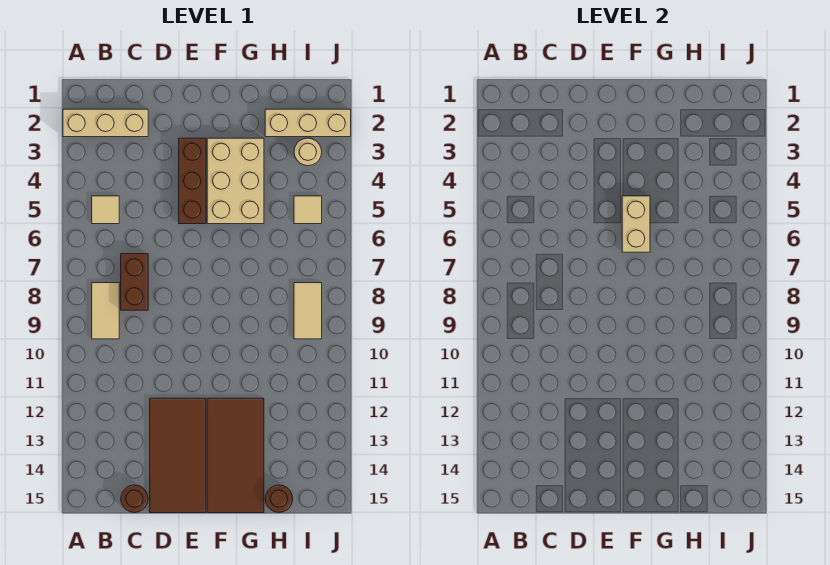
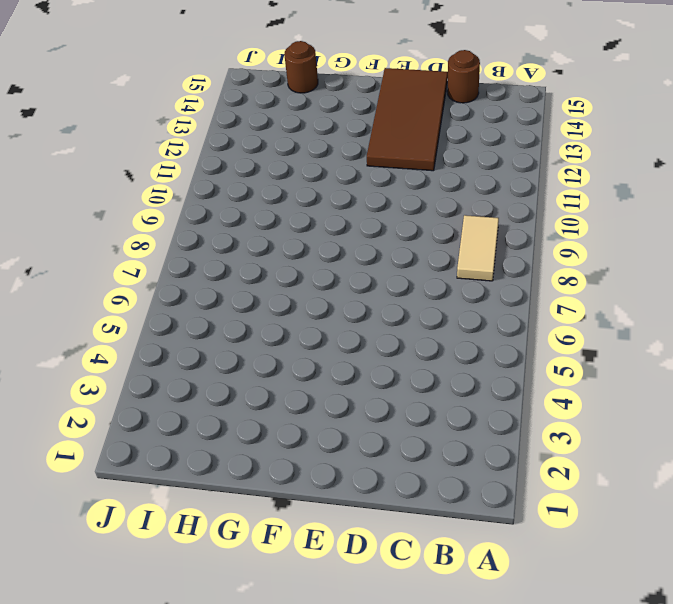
none -> tan brick A2:C2 level 1
none -> tan tile B5 level 1
none -> brown brick C7:C8 level 1

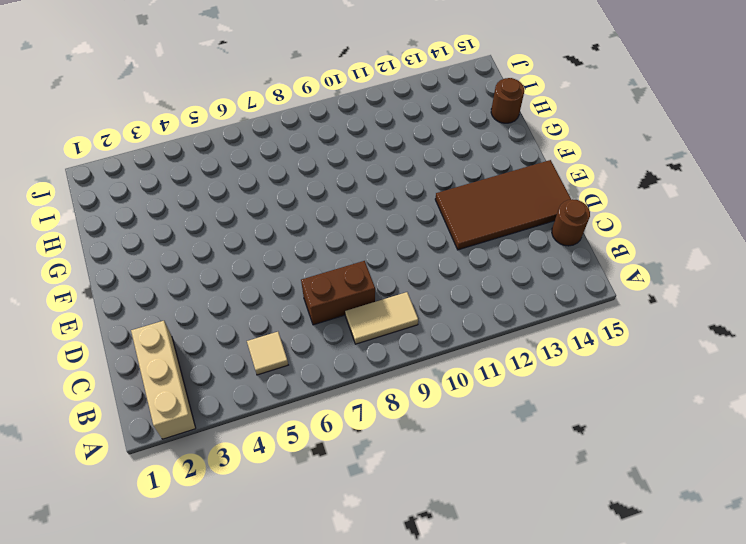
none -> brown brick E3:E5 level 1
none -> tan brick F3:G5 level 1
none -> brown tile F12:G15 level 1

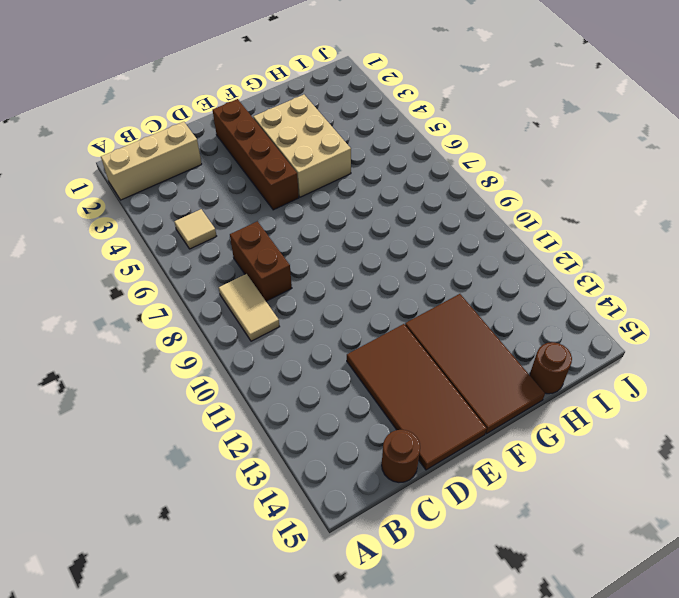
brown brick E2:E5 level 1 -> brown brick E3:E5 level 1
none -> tan brick H2:J2 level 1
none -> tan round brick I3 level 1
none -> tan tile I5 level 1

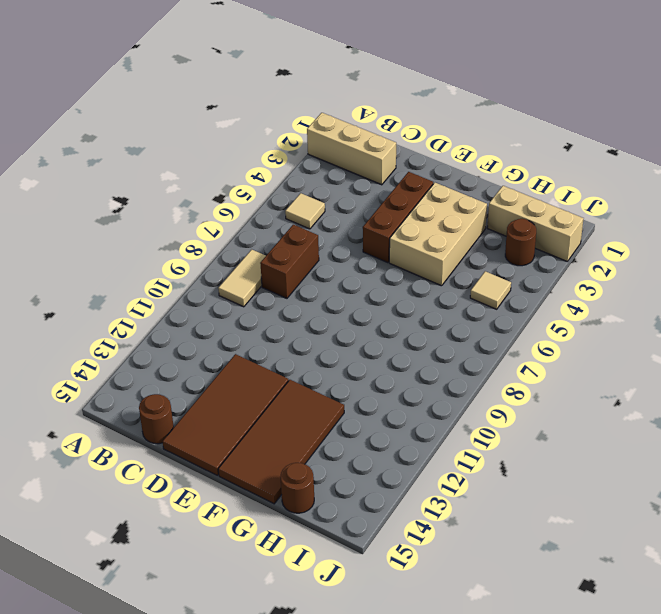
brown round brick I3 level 1 -> tan round brick I3 level 1
none -> tan tile I8:I9 level 1
none -> tan brick F5:F6 level 2

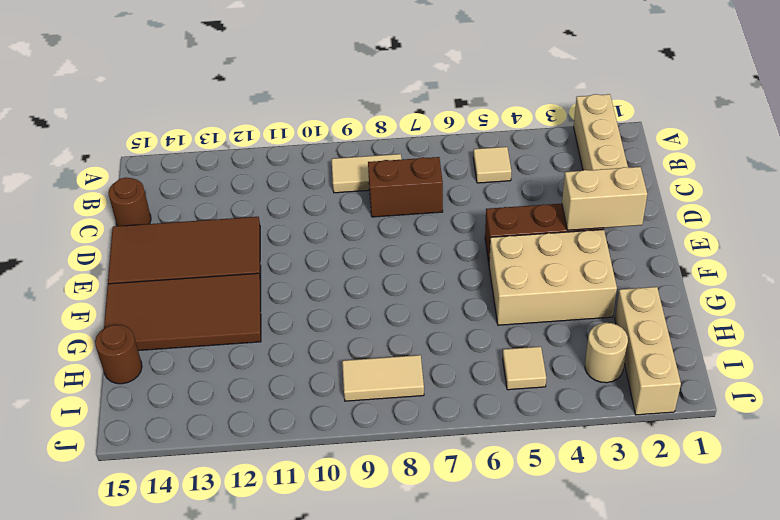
tan brick E2:E3 level 2 -> tan brick F5:F6 level 2

